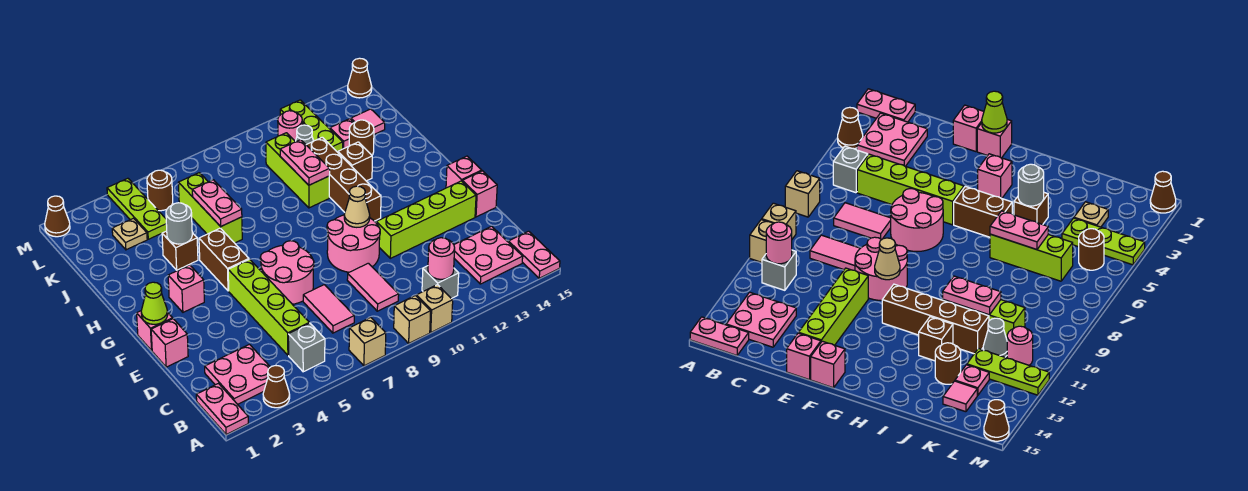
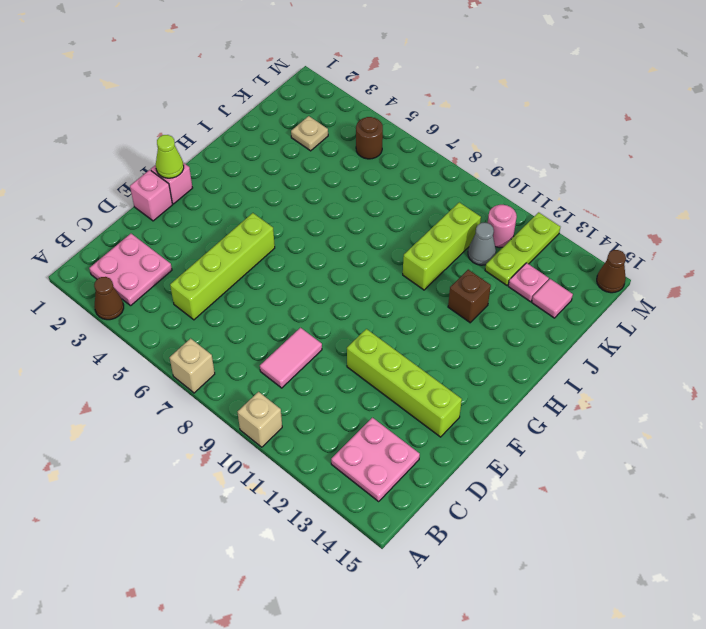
none -> pink plate A1:B1 level 1
none -> tan brick A9 level 1
none -> pink plate A15:B15 level 1
none -> grey brick B5 level 1

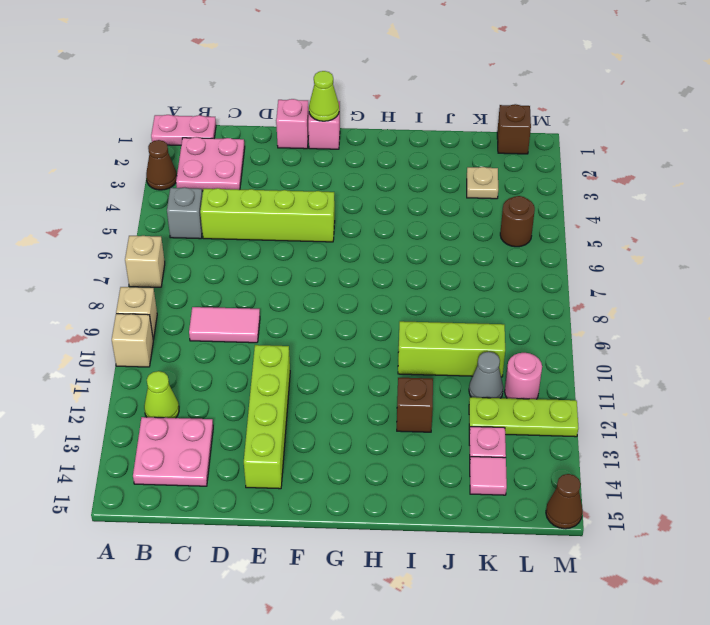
lime cone B12 level 1 -> none
brown brick L1 level 1 -> brown brick I4 level 1
none -> pink plate A15:B15 level 1
none -> grey brick B11 level 1
none -> pink tile C7:D7 level 1
none -> pink round brick E6:F7 level 1

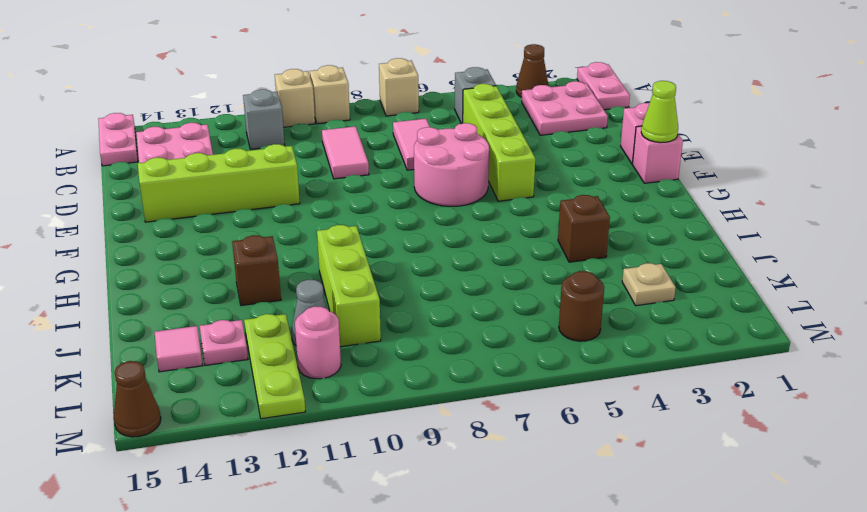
none -> pink round brick E9:F10 level 1
none -> pink brick E15 level 1
none -> pink brick F15 level 1
none -> pink brick G3 level 1

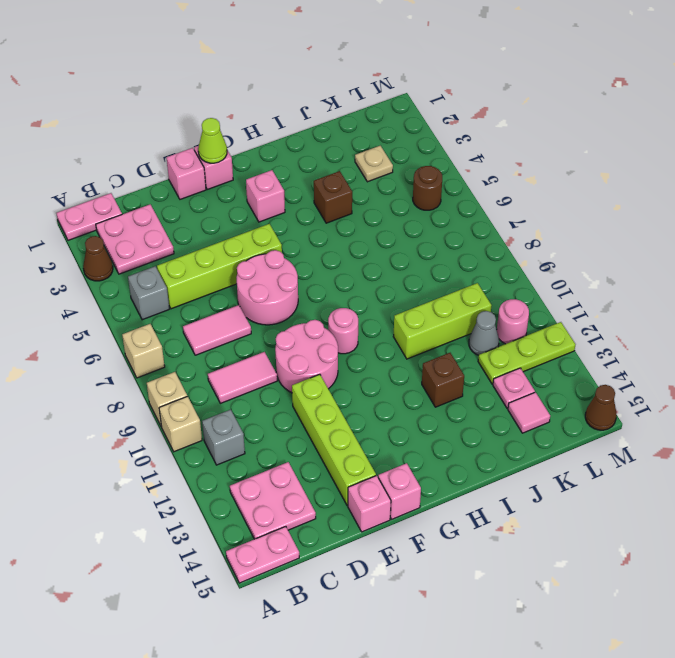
pink round brick G9 level 1 -> pink round brick B11 level 2
none -> brown brick G5:H5 level 1
none -> brown brick G11:J11 level 1
none -> lime brick I6:K6 level 1
none -> brown round brick J13 level 1

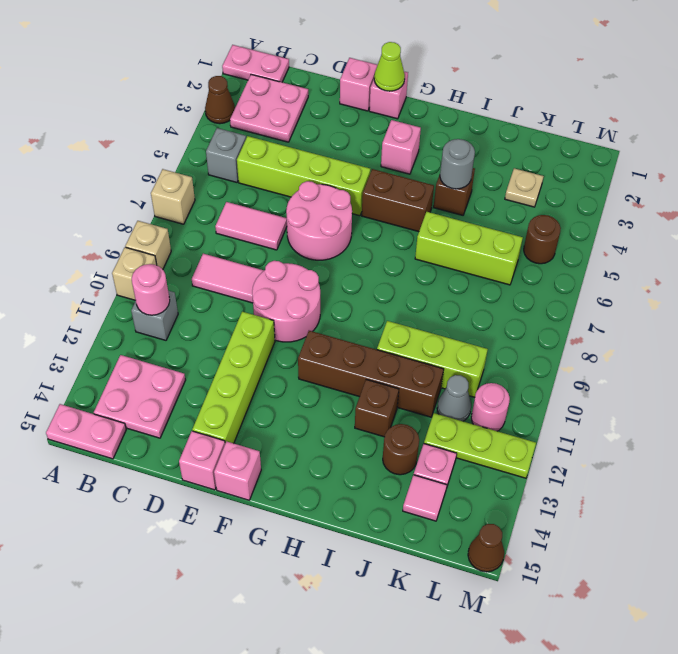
none -> lime plate K4:M4 level 1
none -> brown cone M1 level 1
none -> tan cone F10 level 2
none -> pink plate I6:J6 level 2

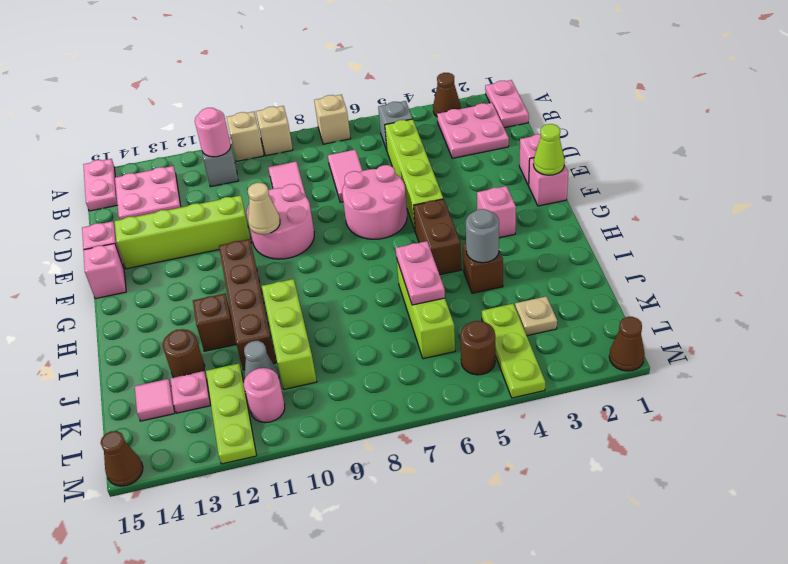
none -> pink plate I10:J10 level 2

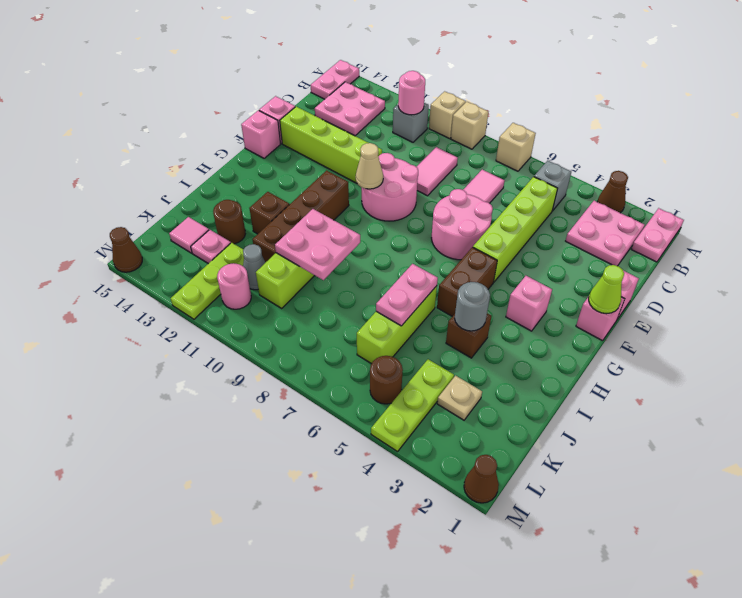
pink plate I9:J10 level 2 -> pink plate I10:J10 level 2

